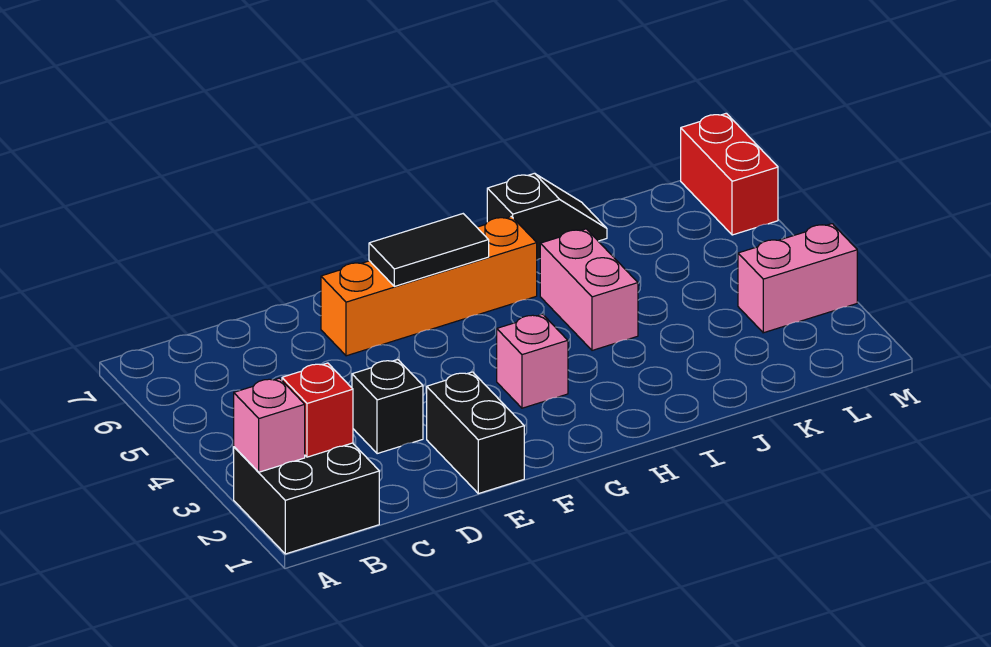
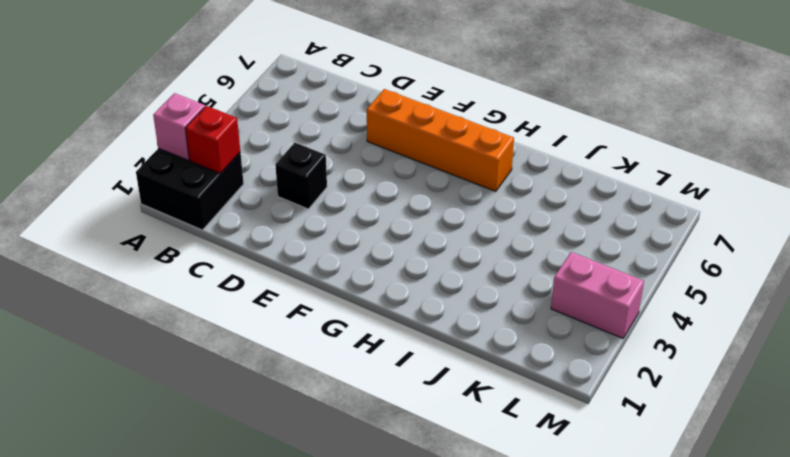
none -> black brick E1:E2 level 1
none -> pink brick G3 level 1
none -> pink brick I4:I5 level 1

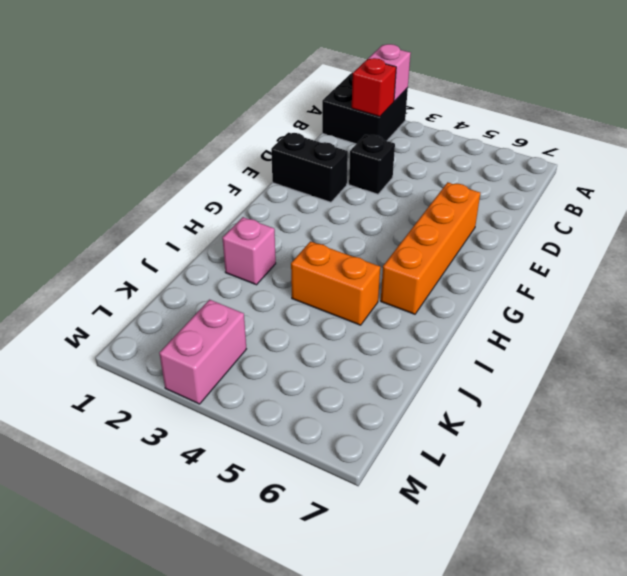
pink brick I2 level 1 -> pink brick G3 level 1
orange brick I4:I5 level 1 -> pink brick I4:I5 level 1
none -> black slope I7:J7 level 1 top I
none -> red brick M6:M7 level 1
none -> black tile F6:G6 level 2

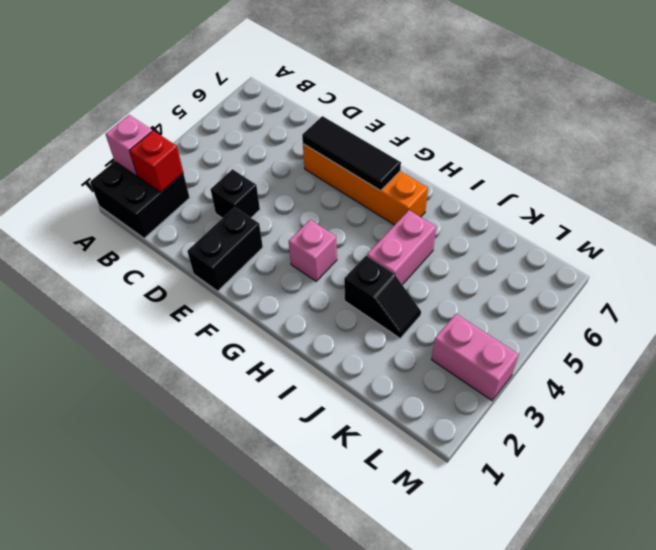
black tile E6:G6 level 2 -> black tile F6:G6 level 2
black slope I3:J3 level 1 top I -> black slope I7:J7 level 1 top I
none -> red brick M6:M7 level 1

